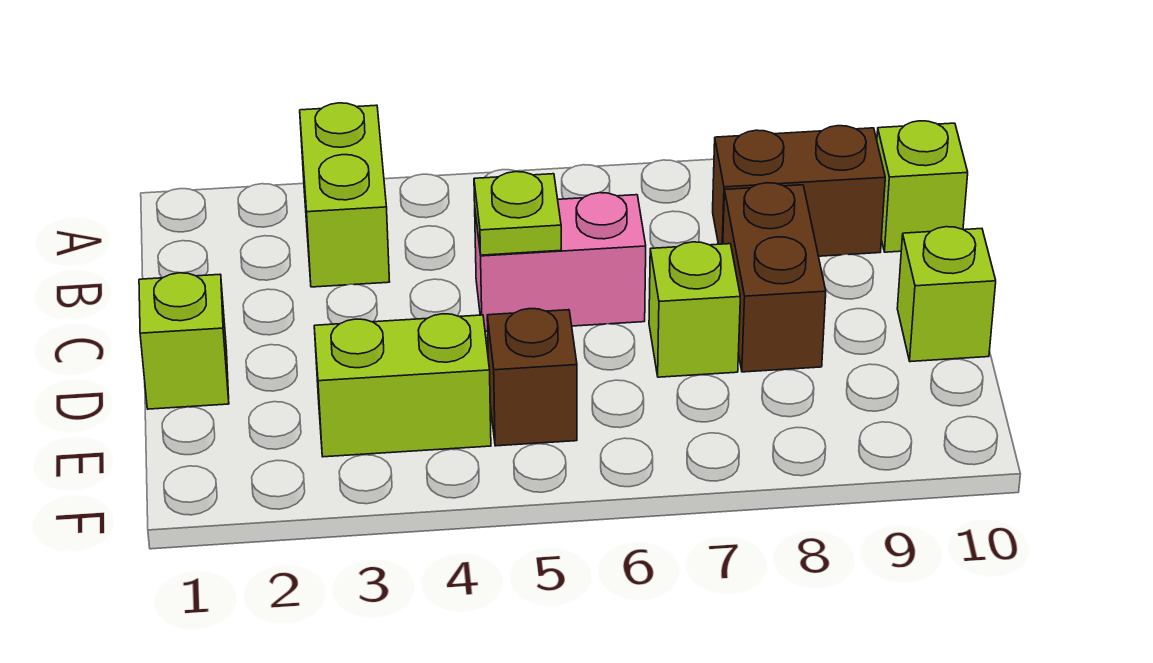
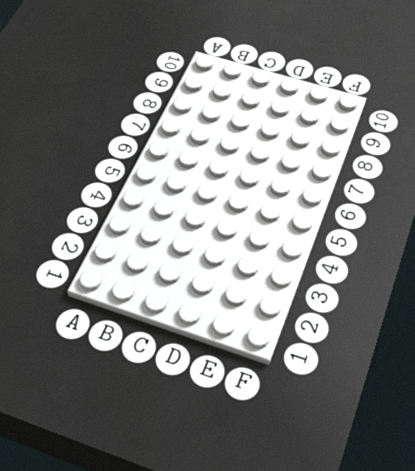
none -> lime brick A3:B3 level 1
none -> brown brick B8:B9 level 1

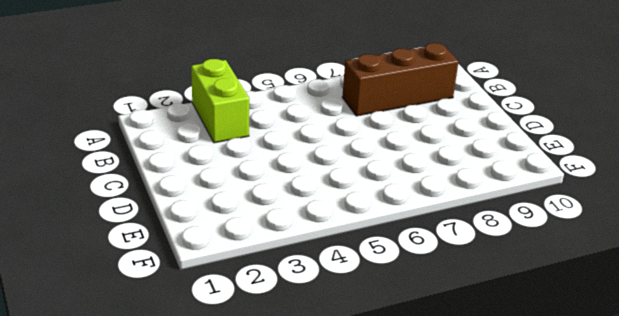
brown brick B7:B9 level 1 -> brown brick B8:B9 level 1
none -> lime brick B10 level 1
none -> pink brick C5:C6 level 1

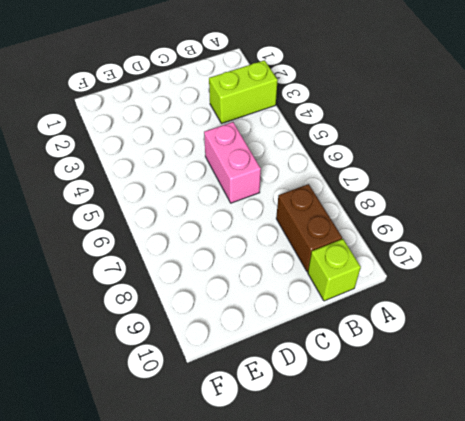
none -> brown brick C8:D8 level 1
none -> lime brick D1 level 1

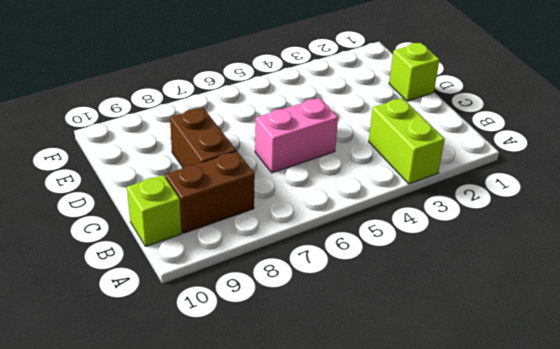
none -> lime brick D7 level 1
none -> lime brick D10 level 1

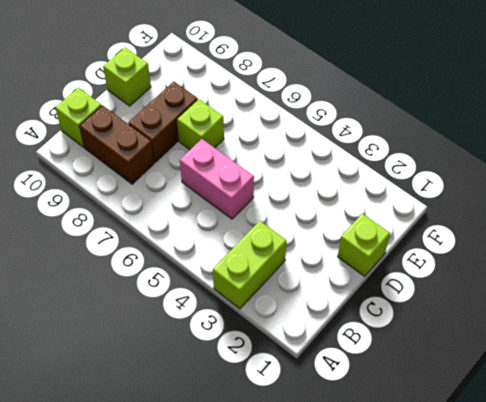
none -> lime brick E3:E4 level 1
none -> brown brick E5 level 1

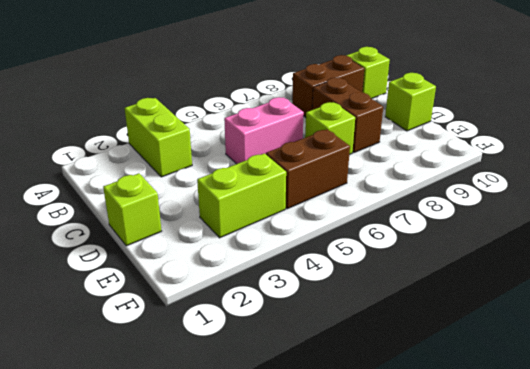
brown brick E5:E6 level 1 -> brown brick E5 level 1
none -> lime plate C5 level 2

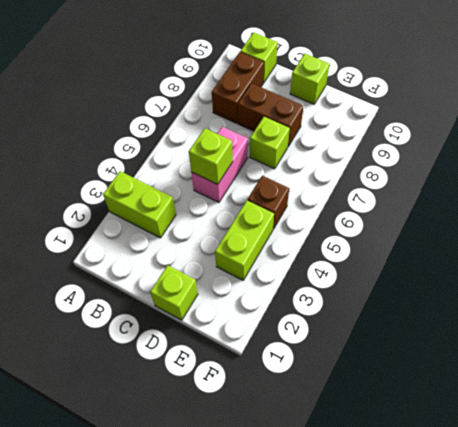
lime brick C5 level 2 -> lime plate C5 level 2

